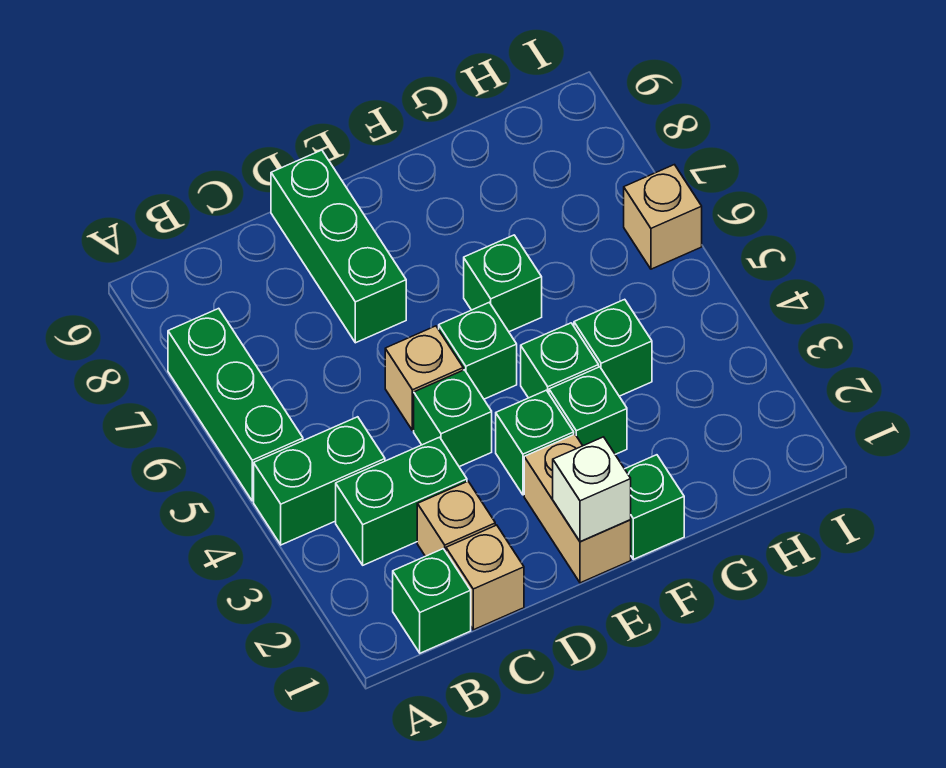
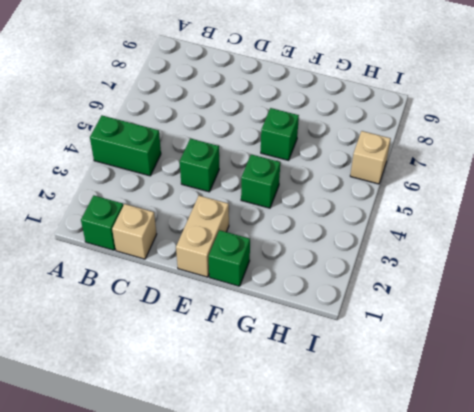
none -> green brick A5:A7 level 1
none -> green brick B3:C3 level 1
none -> tan brick C2 level 1

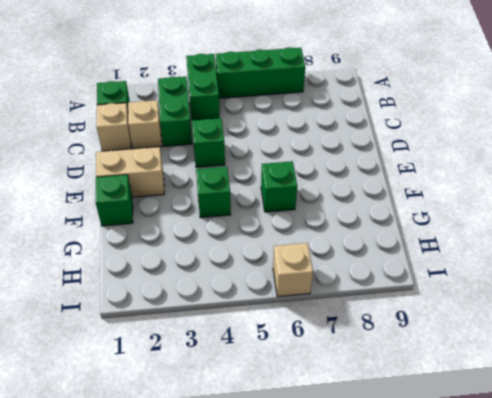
none -> tan brick D5 level 1
none -> green brick D7:D9 level 1
none -> green brick E3 level 1

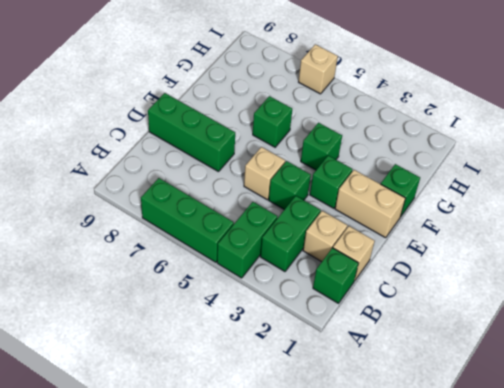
none -> green brick E5 level 1
none -> green brick F3 level 1
none -> green brick G4 level 1

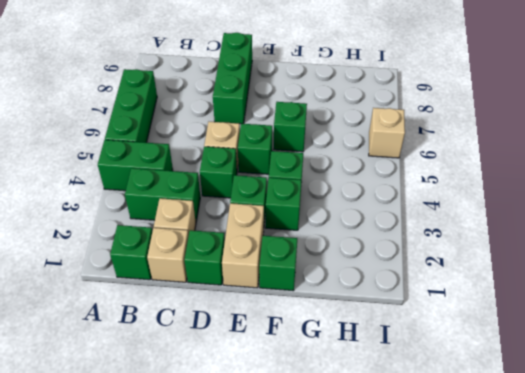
green brick D1 level 1 -> green brick G4 level 1
none -> white brick E1 level 2

